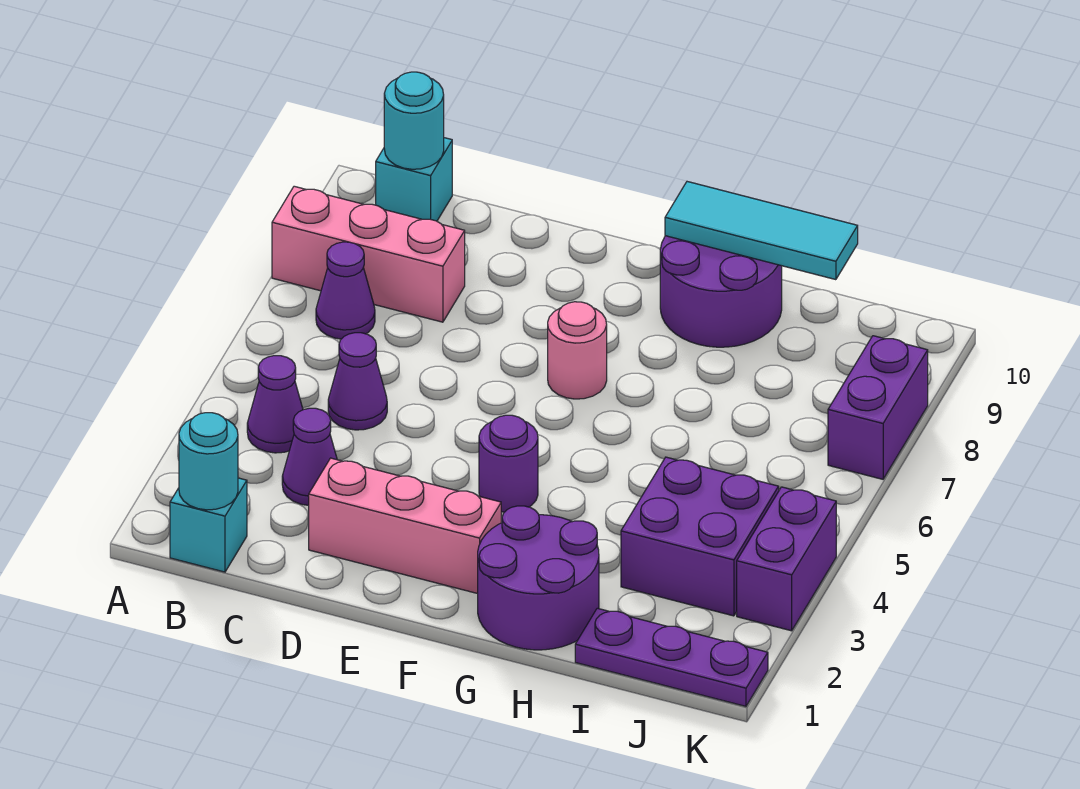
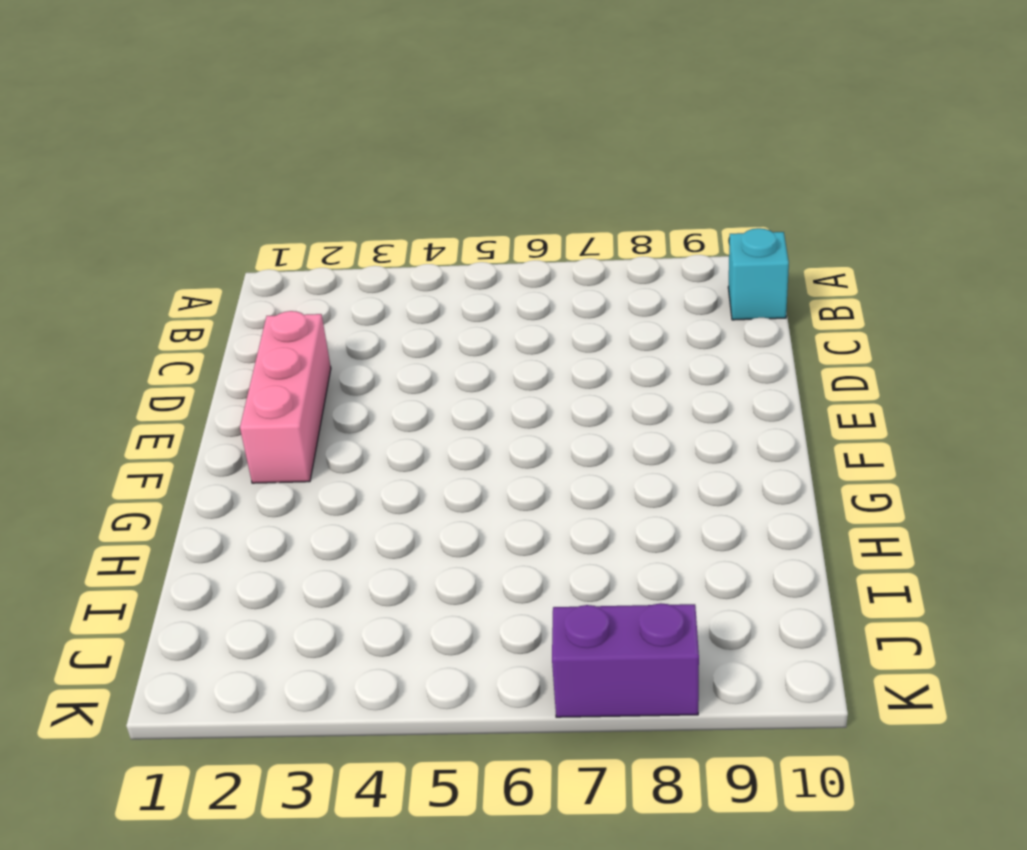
none -> pink brick A8:C8 level 1
none -> cyan brick B1 level 1
none -> purple cone B4 level 1

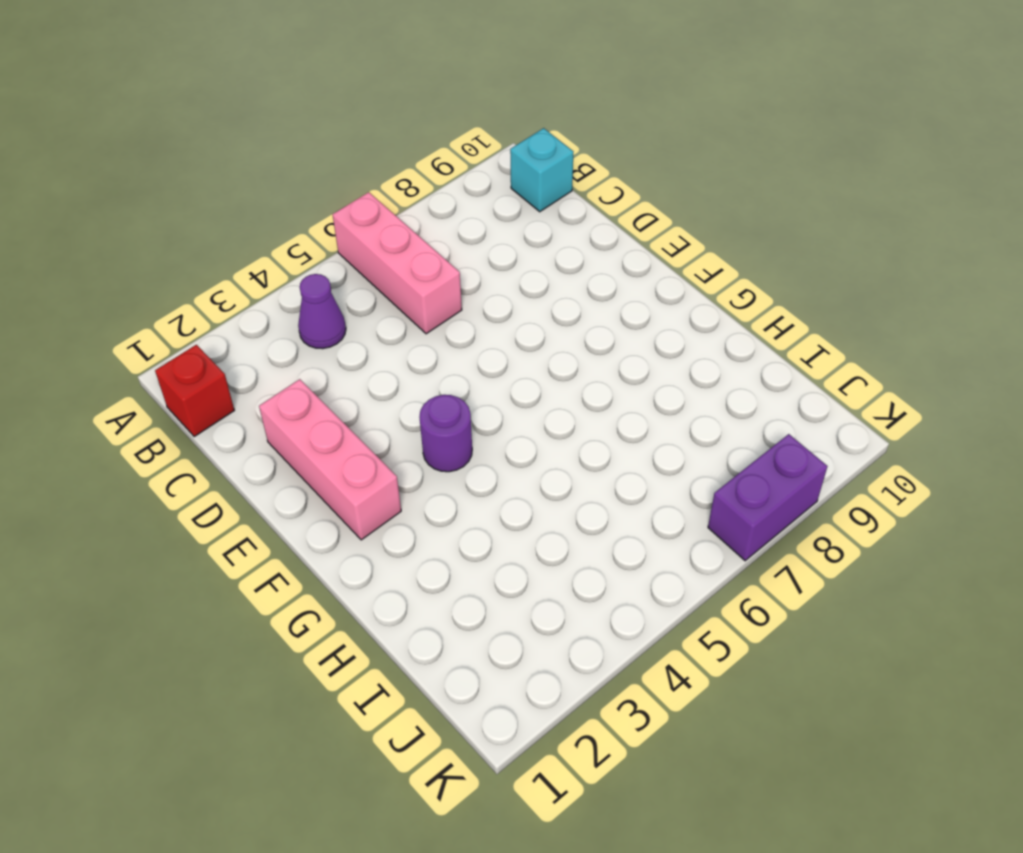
pink brick A6:C6 level 1 -> pink brick A8:C8 level 1
red brick B1 level 1 -> cyan brick B1 level 1
none -> purple cone B7 level 1
none -> purple cone C3 level 1
none -> purple cone C5 level 1

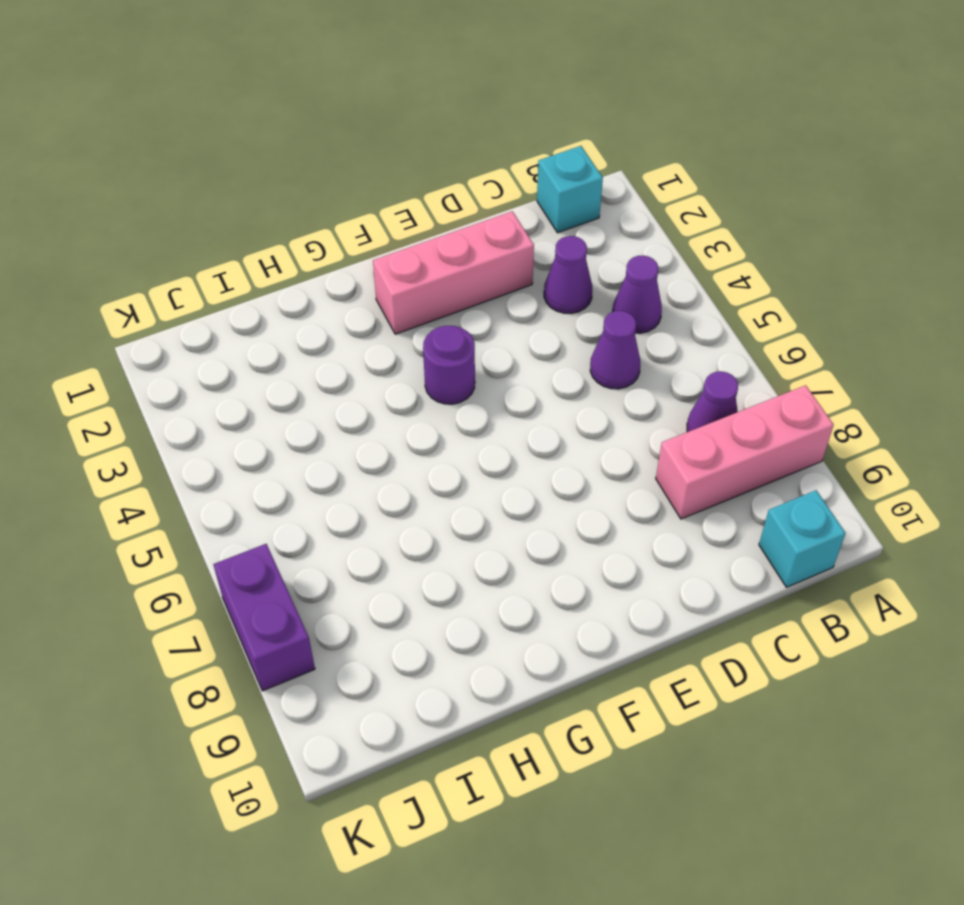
none -> pink round brick F7 level 1
none -> purple round brick G1:H2 level 1
none -> purple round brick G9:H10 level 1

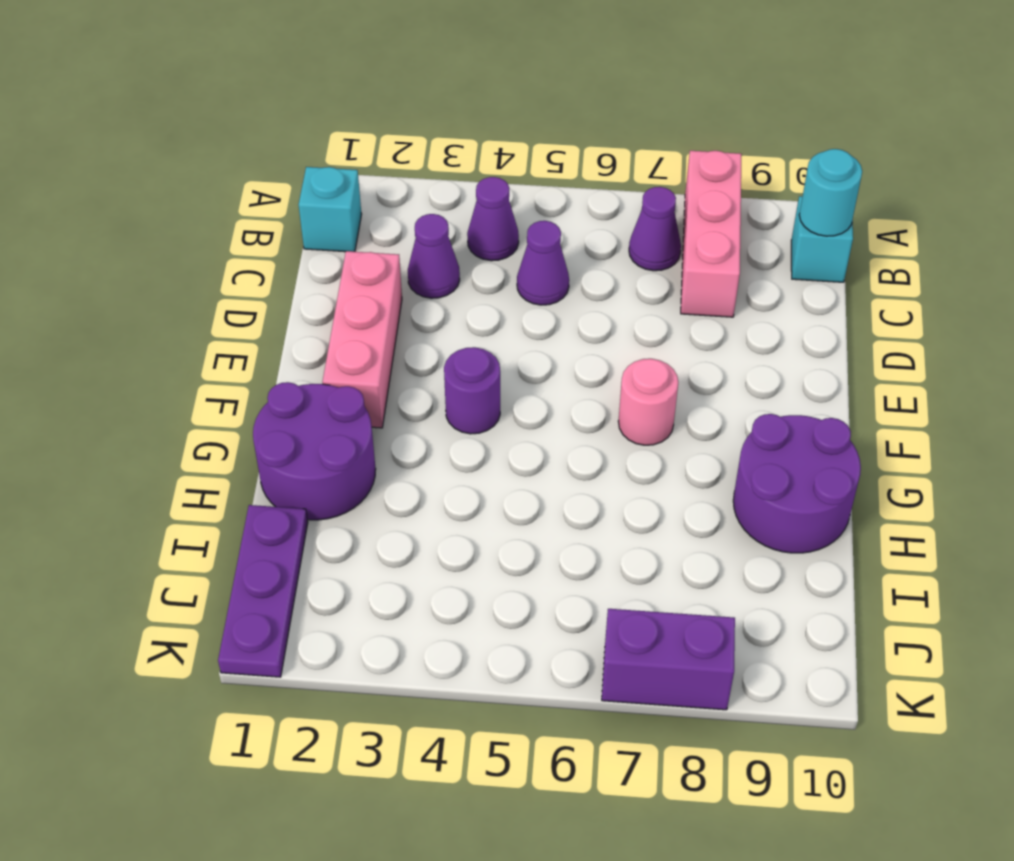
none -> purple brick I3:J4 level 1
none -> purple brick K3:K4 level 1
none -> cyan round brick B1 level 2

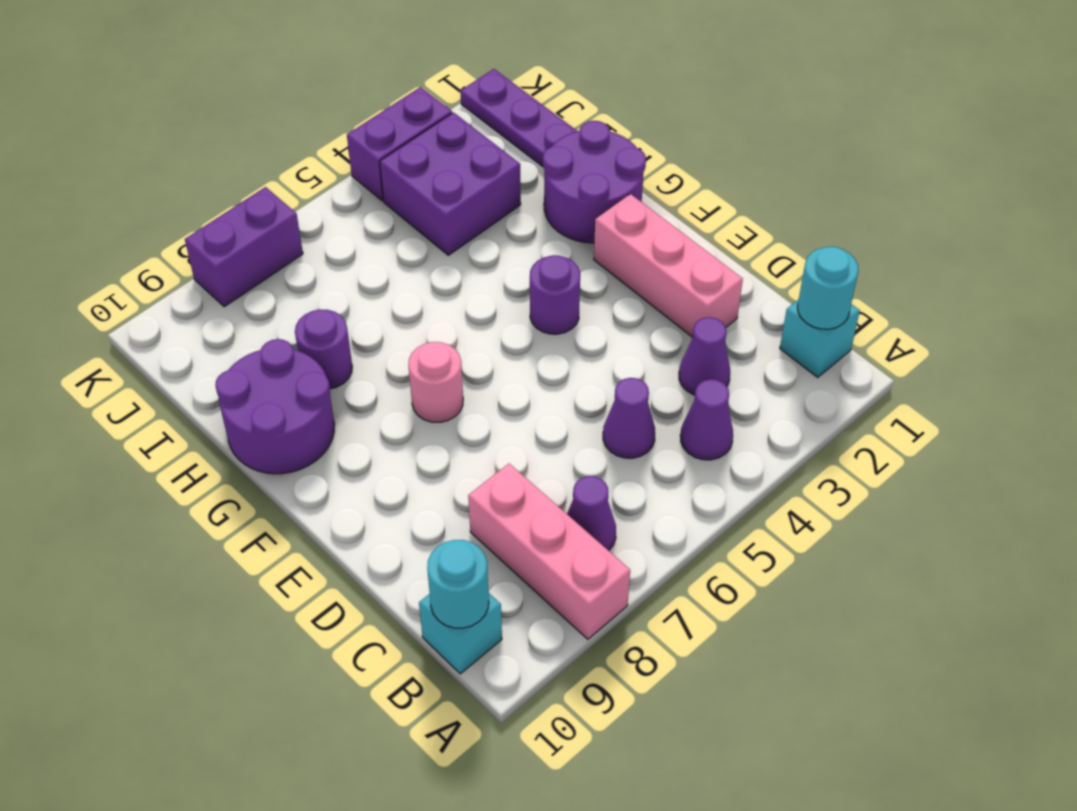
purple round brick H8 level 1 -> none
none -> cyan tile G10:I10 level 2

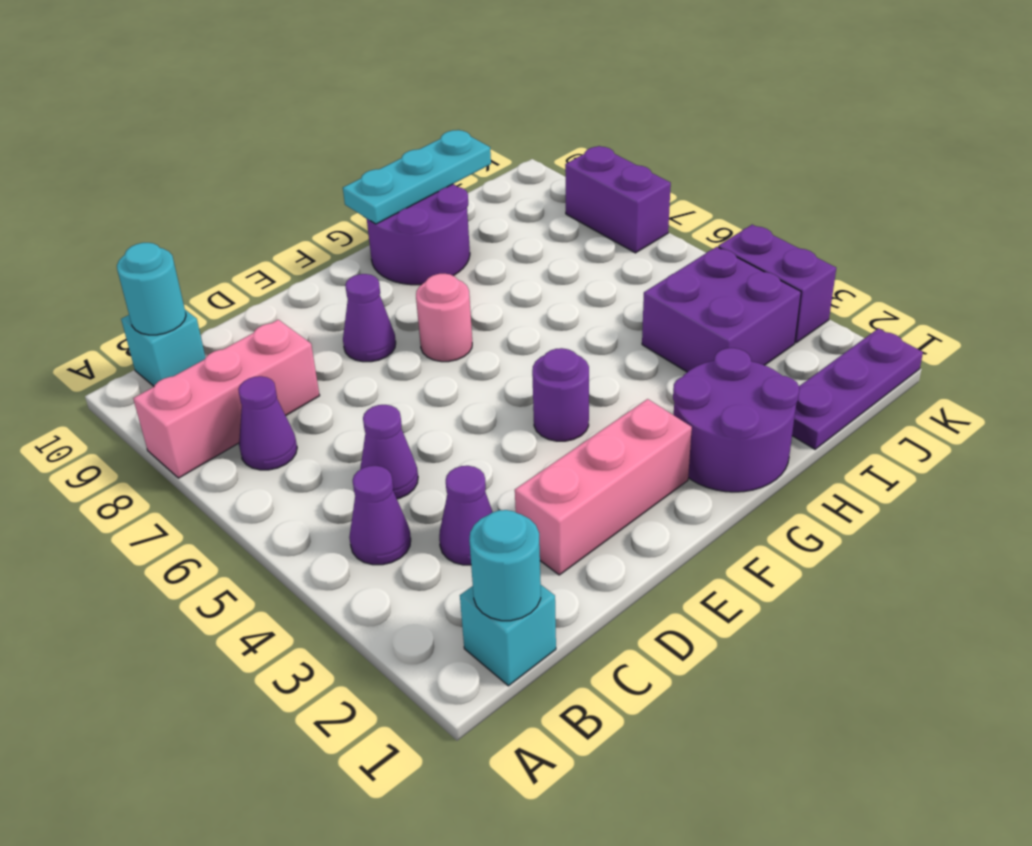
purple cone E8 level 1 -> none
cyan plate G10:I10 level 2 -> cyan tile G10:I10 level 2

